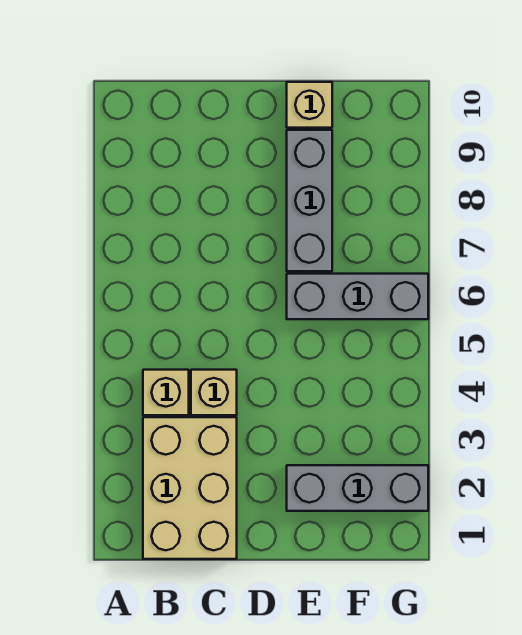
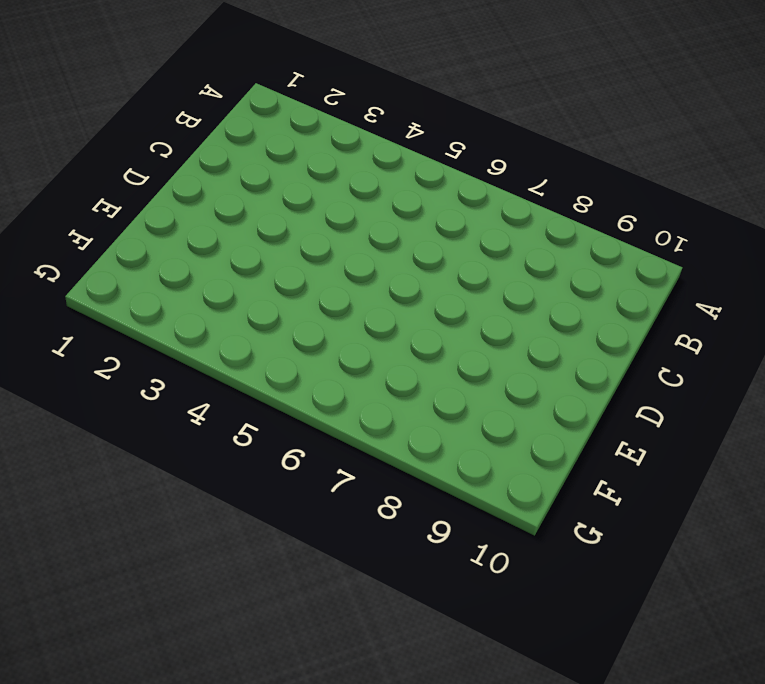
none -> tan brick B1:C3 level 1
none -> tan brick B4 level 1

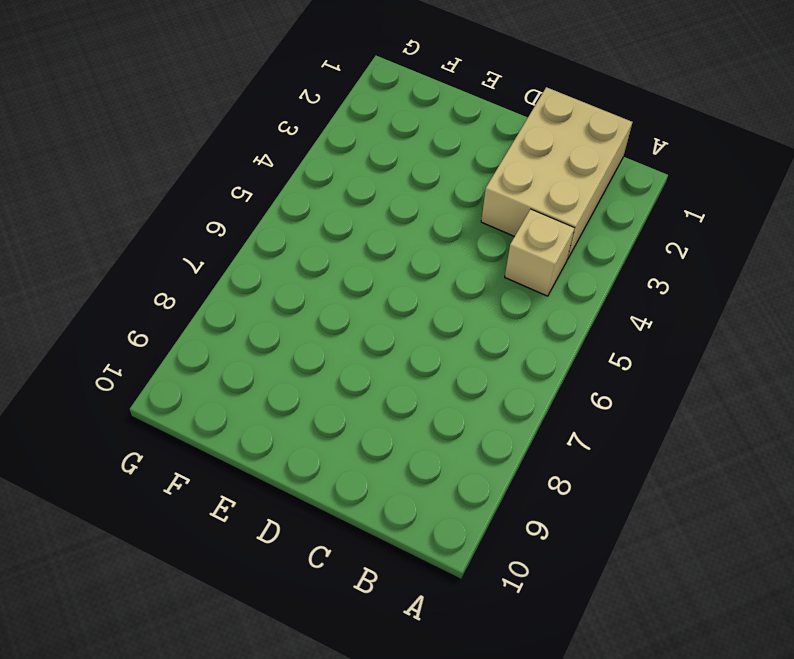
none -> tan brick C4 level 1
none -> grey brick E2:G2 level 1

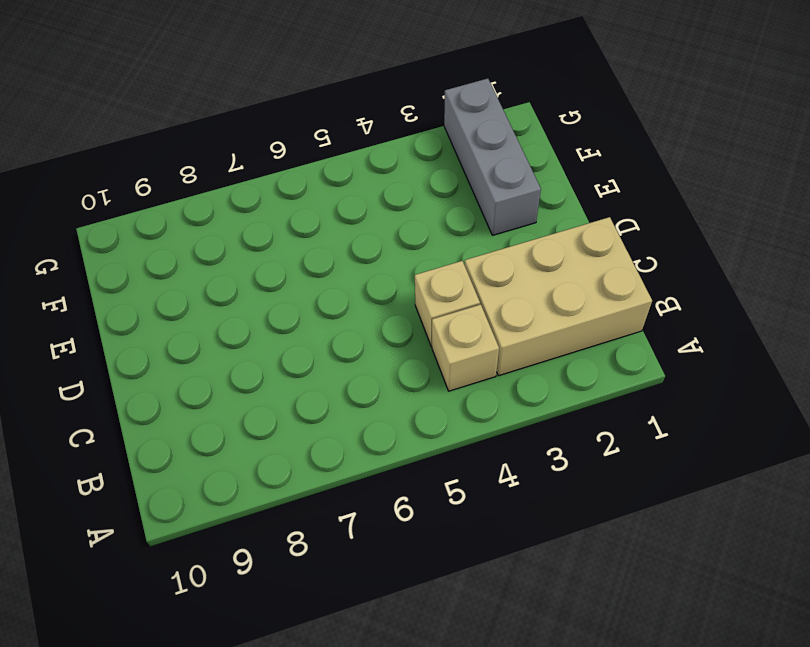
none -> grey brick E6:G6 level 1
none -> grey brick E7:E9 level 1

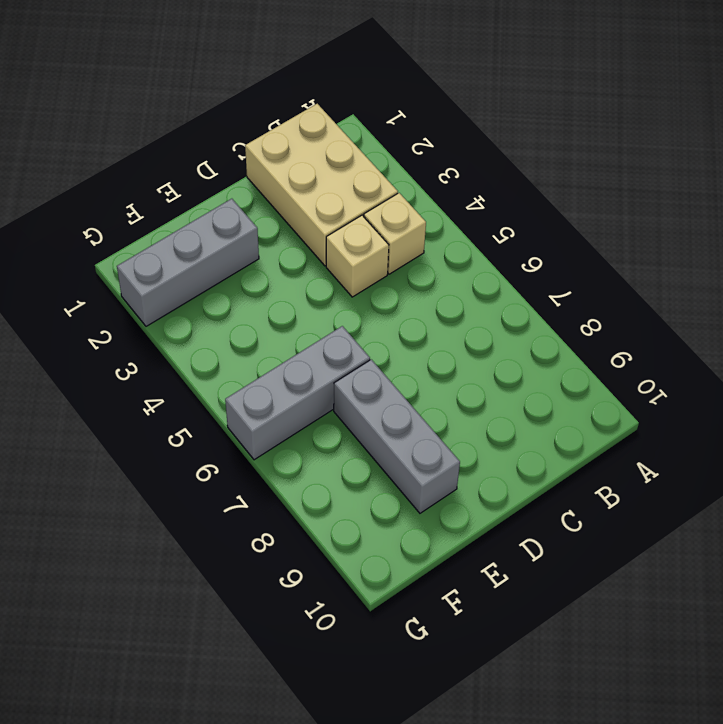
none -> tan brick E10 level 1

